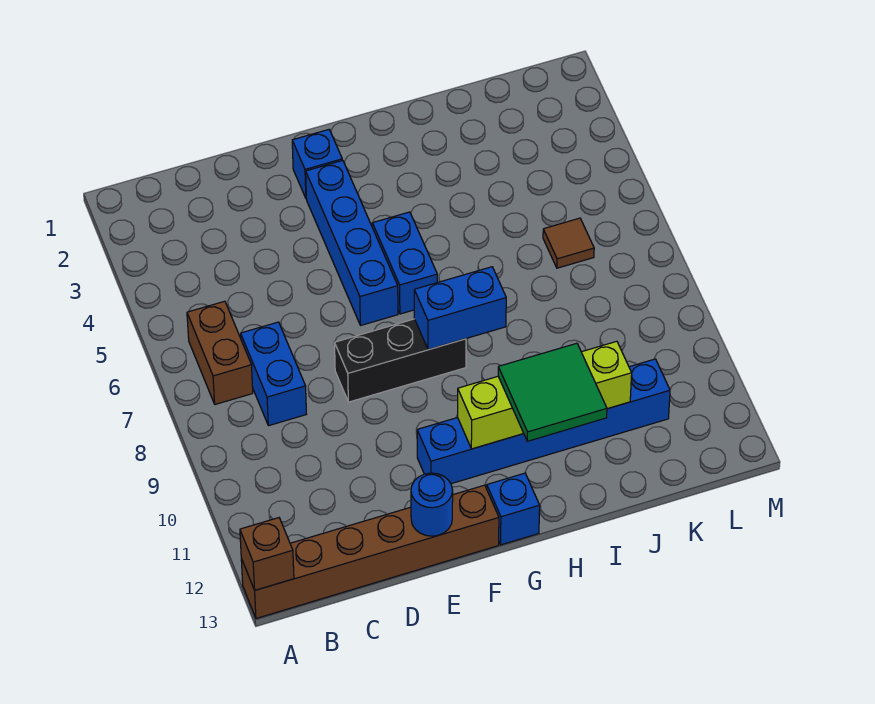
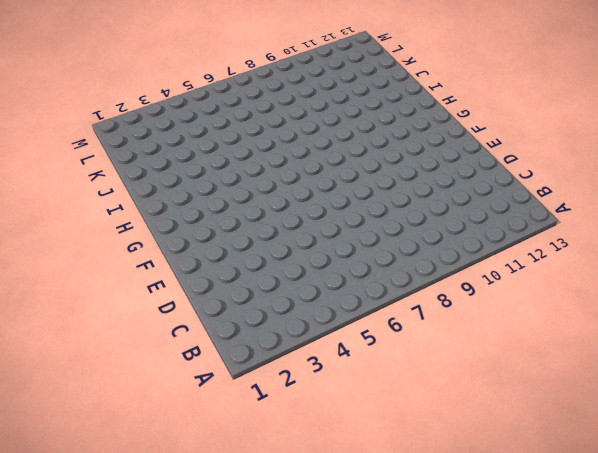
none -> brown brick A13:F13 level 1
none -> brown brick B6:B7 level 1
none -> blue brick C7:C8 level 1

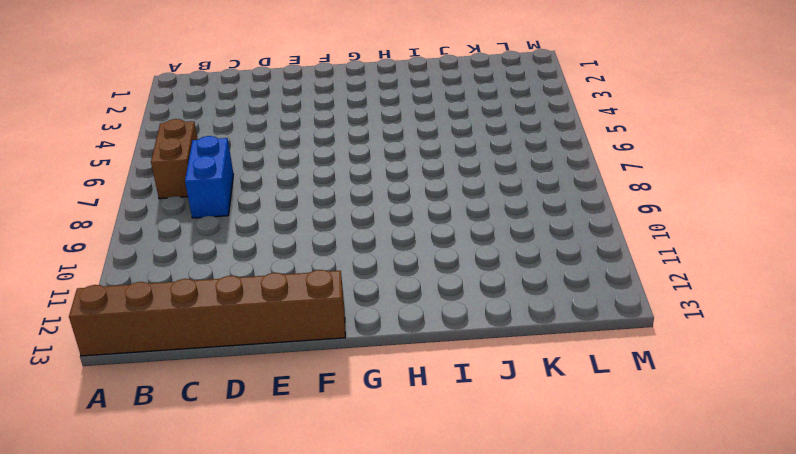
none -> black brick E8:G8 level 1
none -> blue brick F2 level 1
none -> blue brick F3:F6 level 1

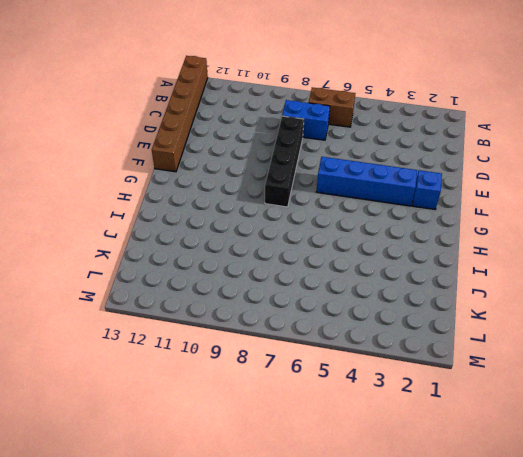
black brick D8:G8 level 1 -> black brick E8:G8 level 1
none -> blue brick F11:K11 level 1
none -> blue brick G5:G6 level 1
none -> blue brick G13 level 1

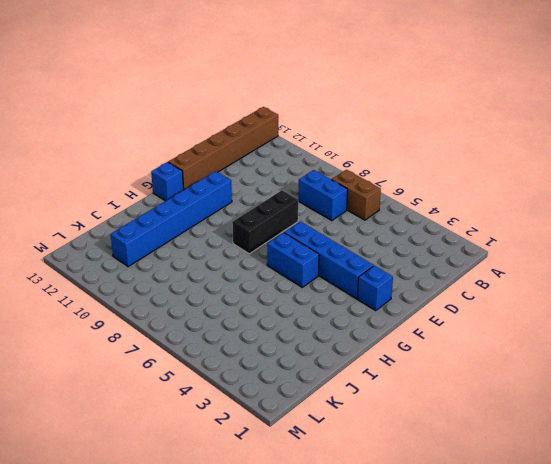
none -> brown tile K6 level 1
none -> brown brick A13 level 2
none -> blue round brick E13 level 2

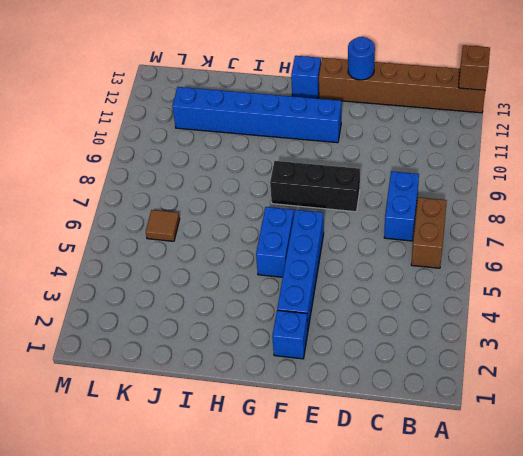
none -> blue brick G8:H8 level 2
none -> lime brick G11:J11 level 2
none -> green tile H11:I12 level 3

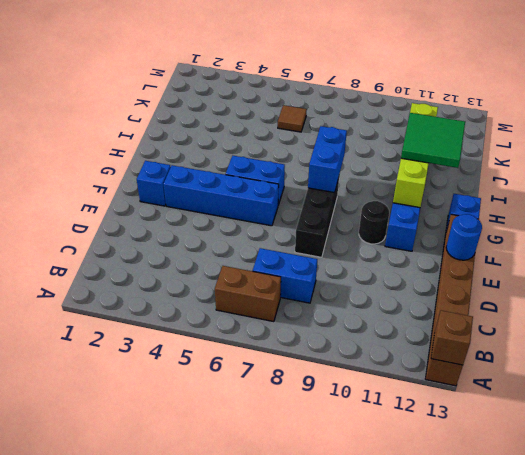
black round brick F10 level 1 -> none

